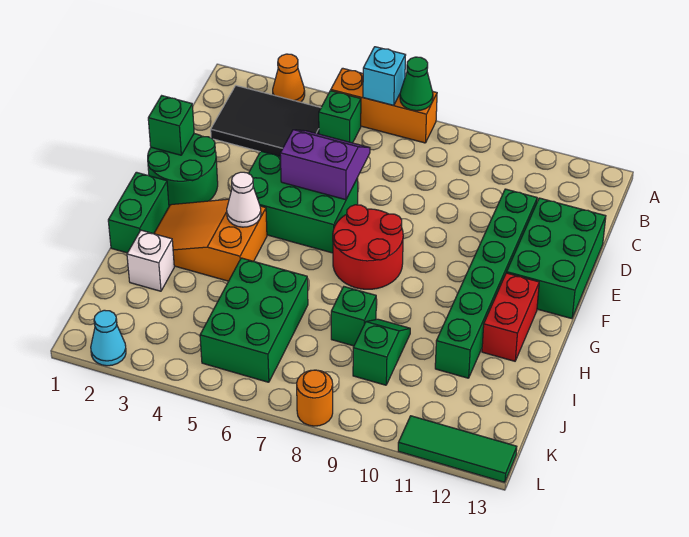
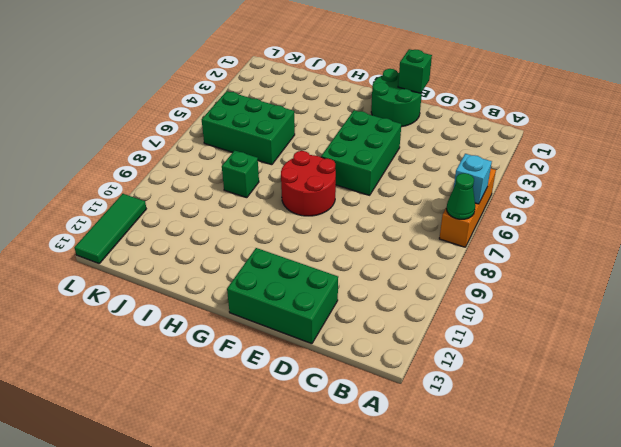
none -> orange cone A3 level 1
none -> black tile B2:C4 level 1
none -> green brick B5 level 1

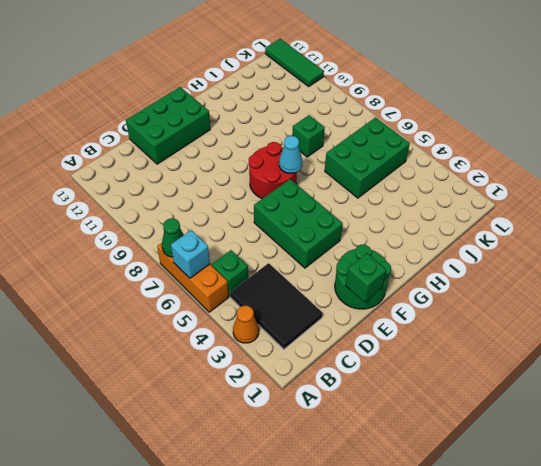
cyan cone G7 level 2 -> cyan cone L2 level 1
none -> green brick D11:I11 level 1
none -> green brick G1:H1 level 1
none -> orange slope G2:H4 level 1 top 4

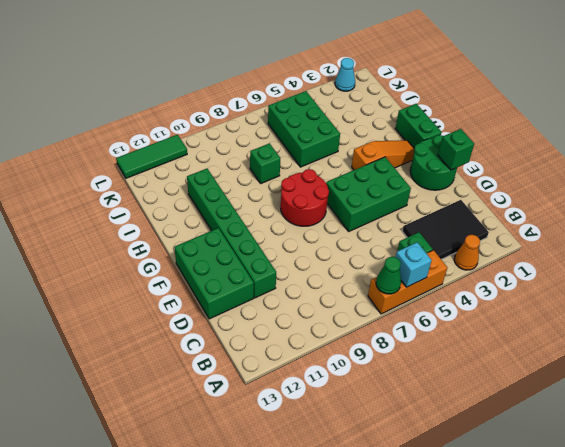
orange slope G2:G4 level 1 top 4 -> orange slope G2:H4 level 1 top 4
none -> red brick G12:H12 level 1
none -> white brick I2 level 1
none -> green slope I9:J9 level 1 top J

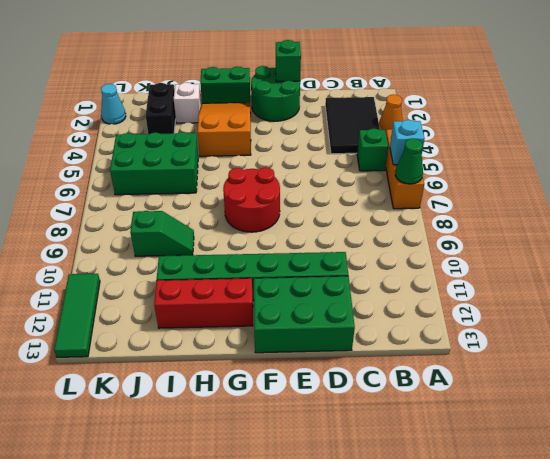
red brick G12:I12 level 1 -> red brick G12:H12 level 1
black brick J2:J3 level 1 -> none
none -> green brick E4:F6 level 1
none -> green brick I8 level 1
none -> orange round brick L8 level 1

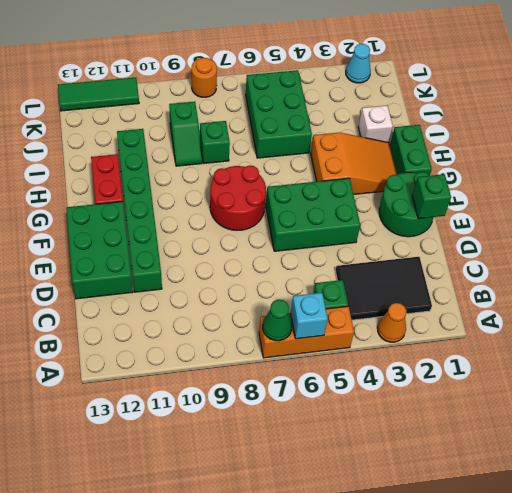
none -> purple slope D5:E6 level 2 top E
none -> white cone G4 level 2

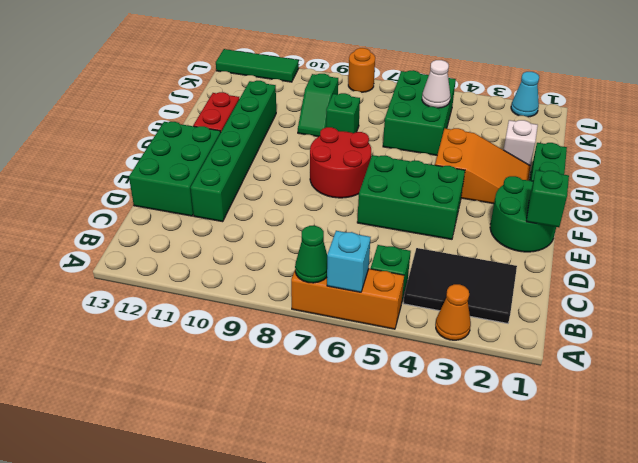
white cone J5 level 2 -> white cone G4 level 2
none -> purple slope D5:E6 level 2 top E

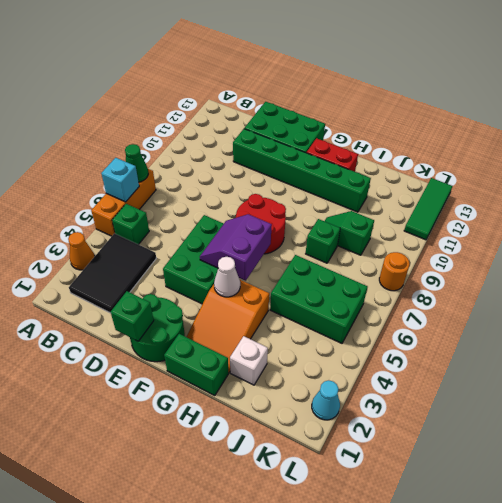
purple slope F5:G6 level 2 top G -> purple slope D5:E6 level 2 top E

